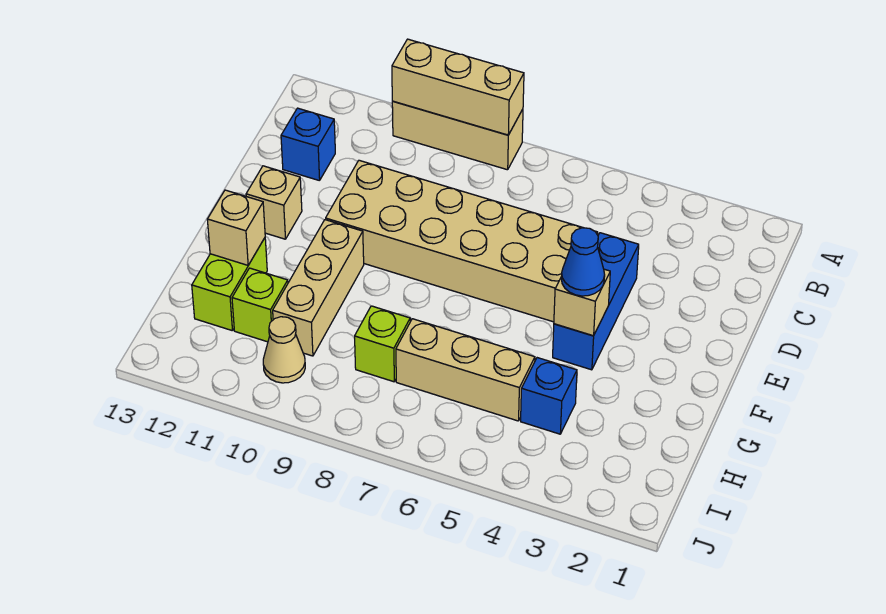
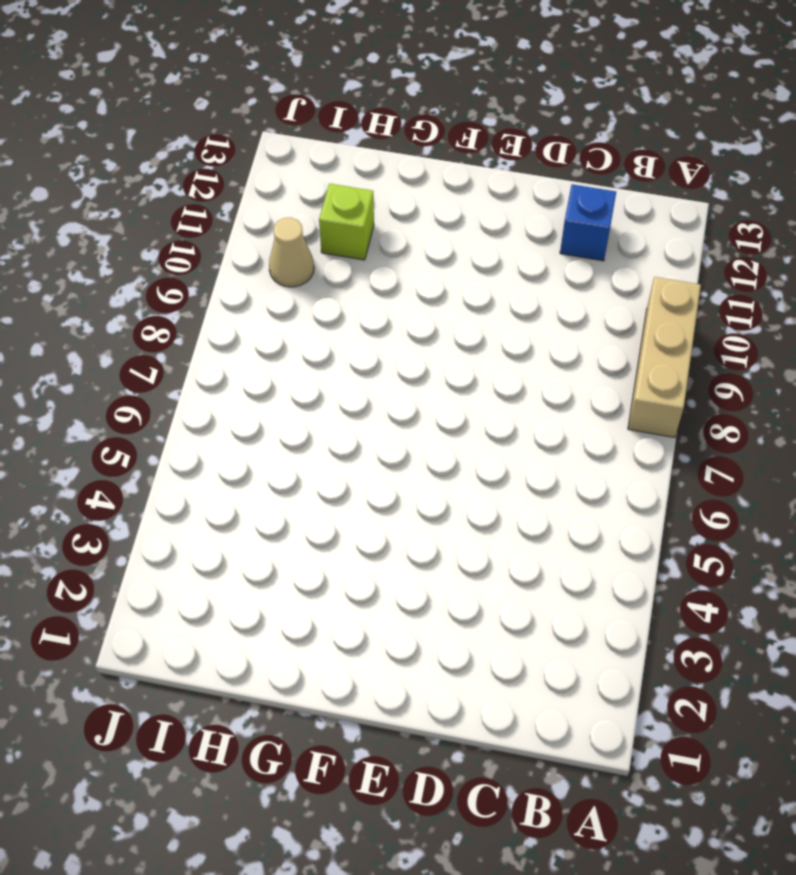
none -> blue brick D4:F4 level 1
none -> tan brick D5:E10 level 1
none -> tan brick E12 level 1

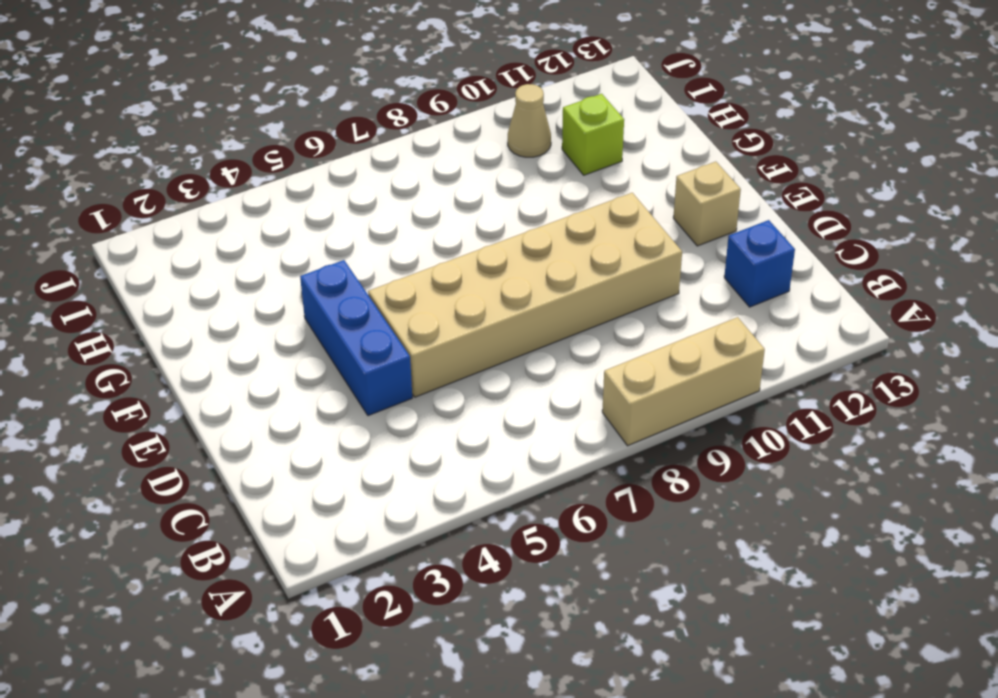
none -> tan brick F10:H10 level 1
none -> lime brick G12:H12 level 1
none -> blue brick H4 level 1

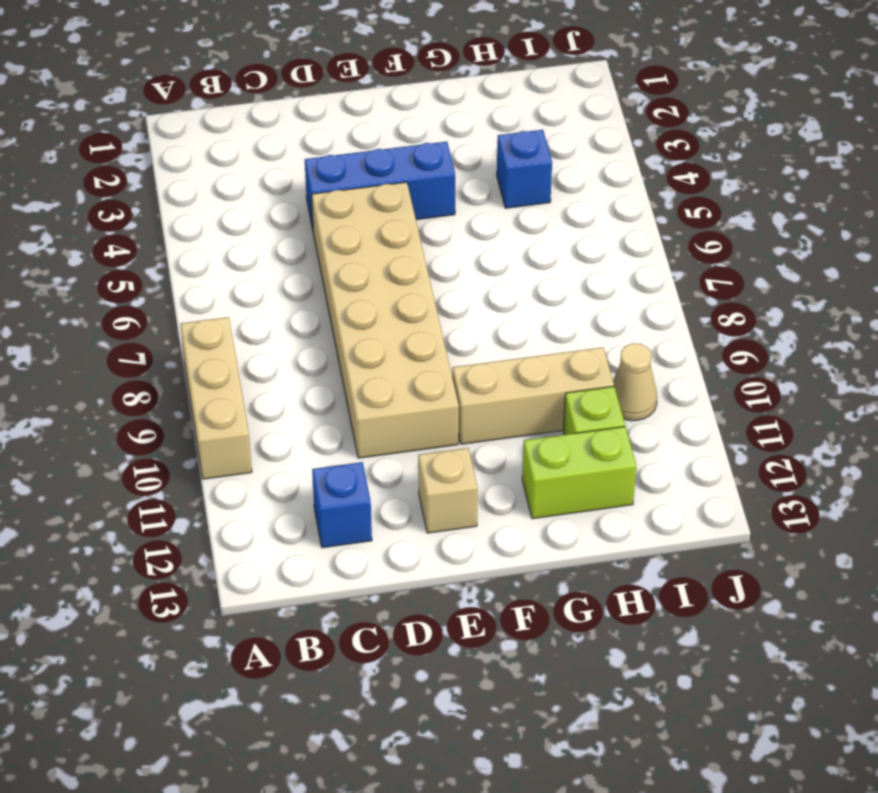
none -> tan brick H5:H7 level 1
none -> lime brick H8 level 1
none -> tan brick A8:A10 level 2

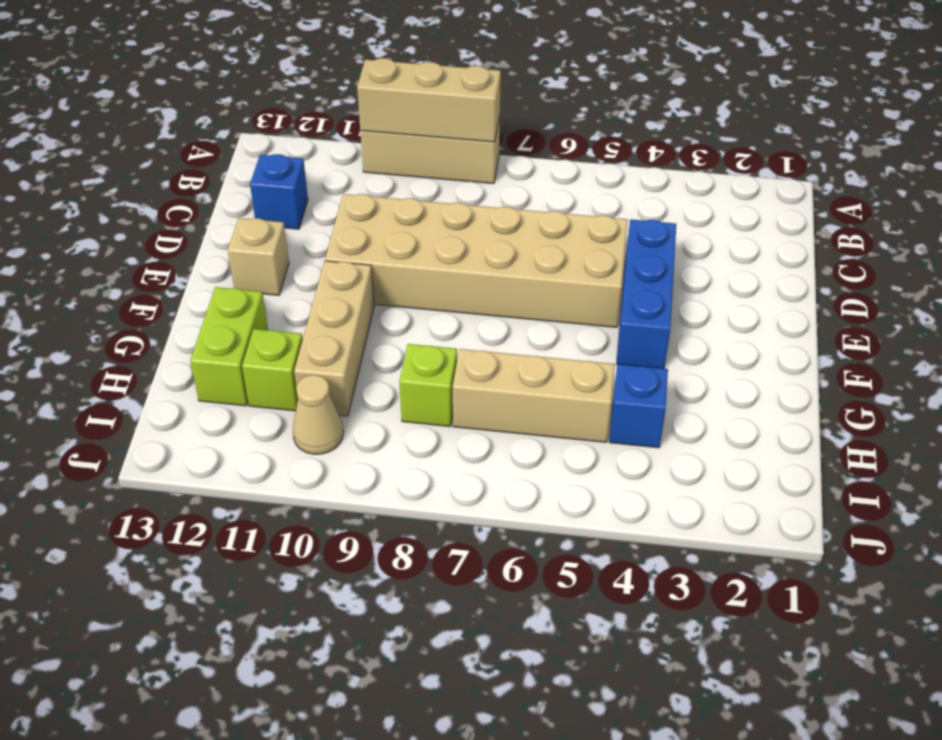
none -> tan brick F4 level 2
none -> tan brick G12 level 2
none -> blue cone F4 level 3

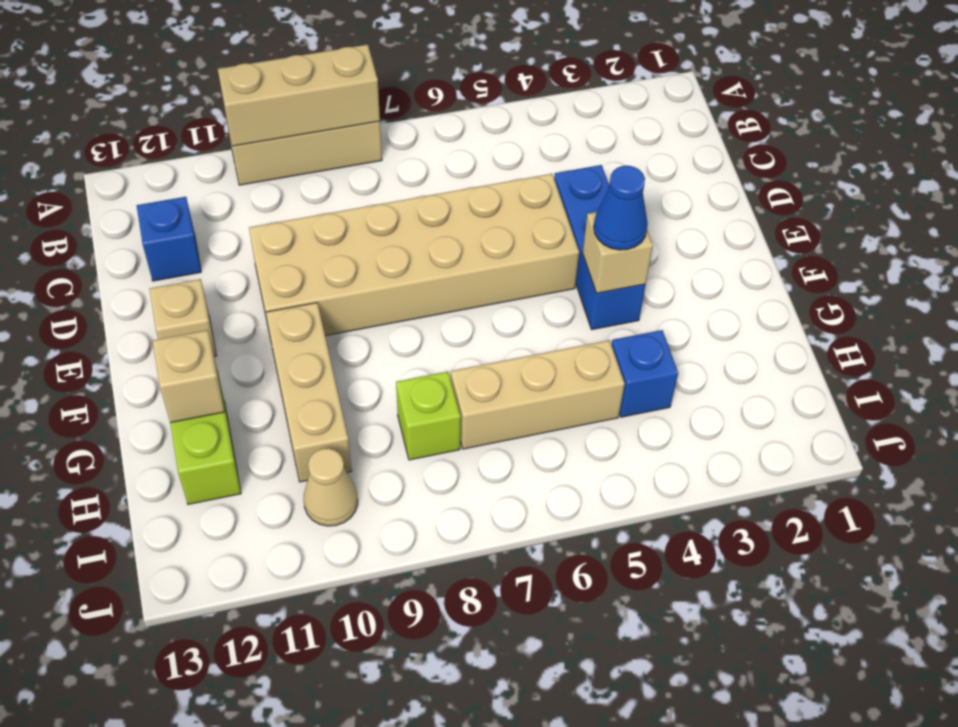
none -> lime brick H11 level 1

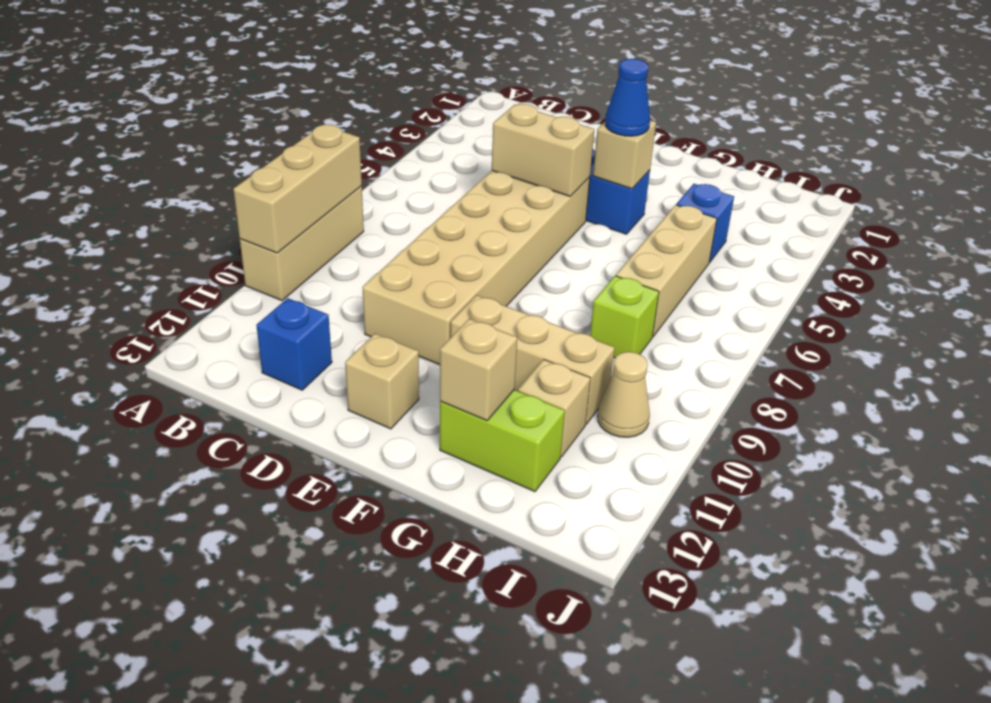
tan brick D5:E5 level 2 -> none
tan brick H11 level 1 -> lime brick H11 level 1

